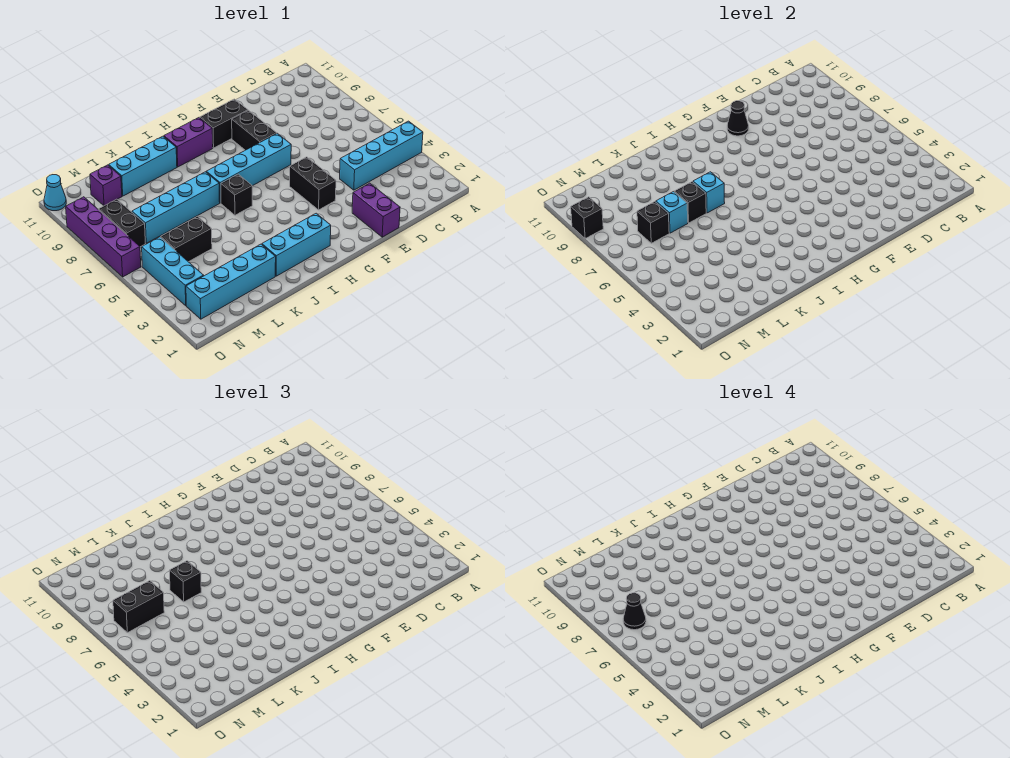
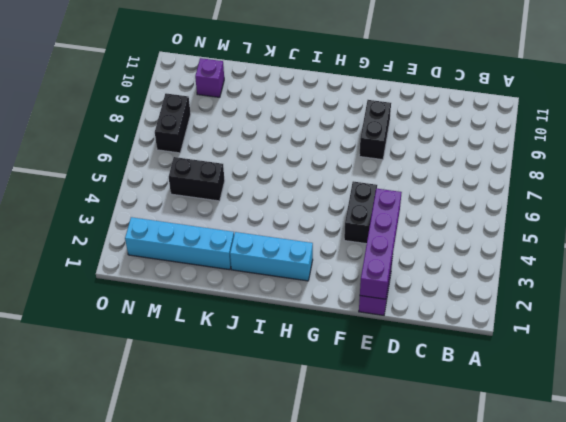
purple brick E1:E4 level 2 -> purple brick O6:O9 level 1
none -> cyan brick A4:D4 level 1
none -> cyan brick F7:I7 level 1
none -> black brick F10:G10 level 1

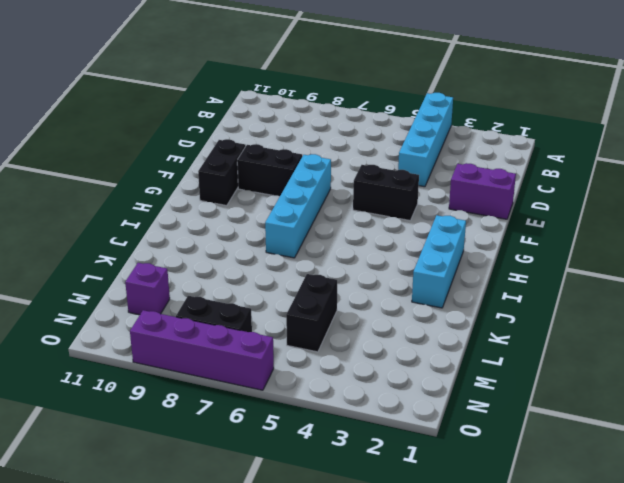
none -> purple brick H10:I10 level 1
none -> black brick I6 level 1
none -> cyan brick J7:M7 level 1

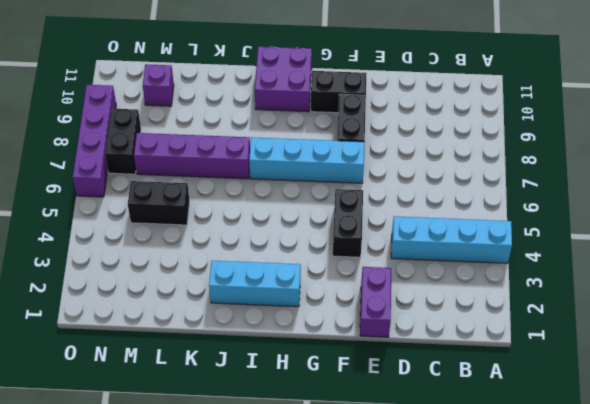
purple brick H10:I11 level 1 -> purple brick H10:I10 level 1
purple brick J7:M7 level 1 -> cyan brick J7:M7 level 1
none -> black brick I6 level 1
none -> cyan brick J10:L10 level 1
none -> cyan brick K2:N2 level 1

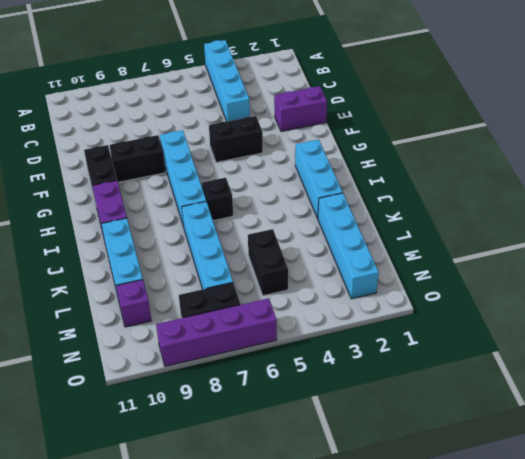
none -> cyan brick N3:N5 level 1
none -> cyan cone O11 level 1
none -> black cone F10 level 2

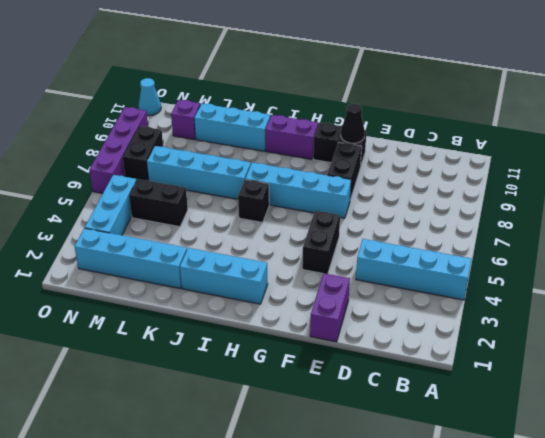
none -> cyan brick J7 level 2
none -> black brick K7 level 2
none -> cyan brick L7 level 2

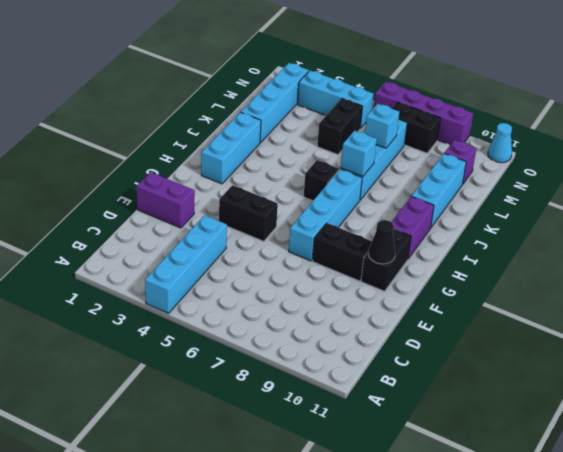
none -> black brick K7 level 2
none -> black brick M7 level 2
none -> black brick O9 level 2

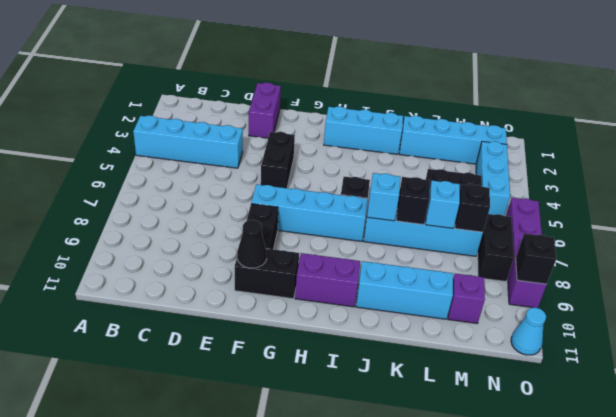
none -> black brick K7 level 3
none -> black brick M7:N7 level 3
none -> black cone N7 level 4

